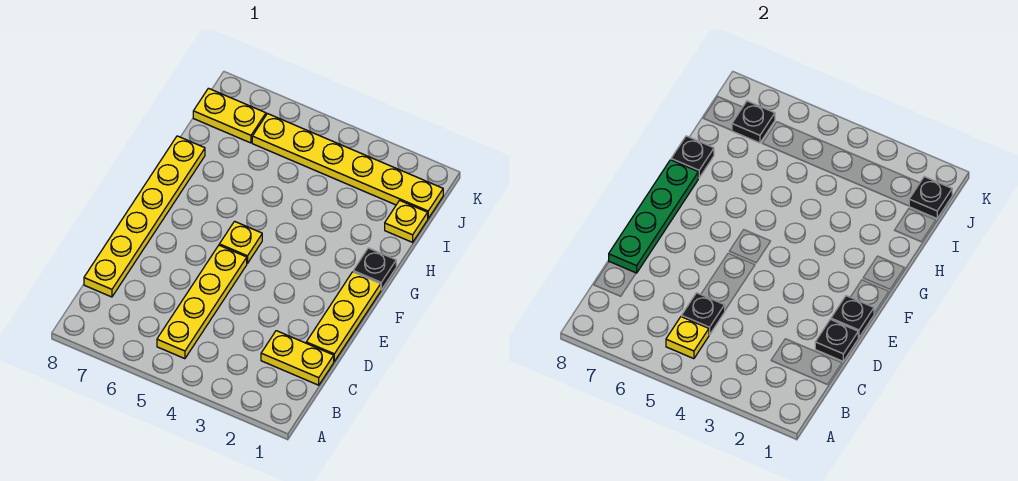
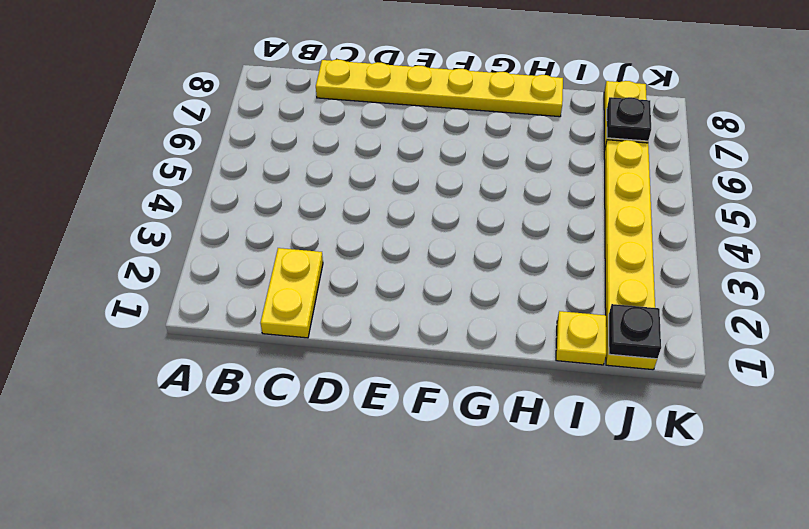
none -> yellow plate B5:E5 level 1
none -> yellow plate D1:F1 level 1
none -> yellow plate F5 level 1

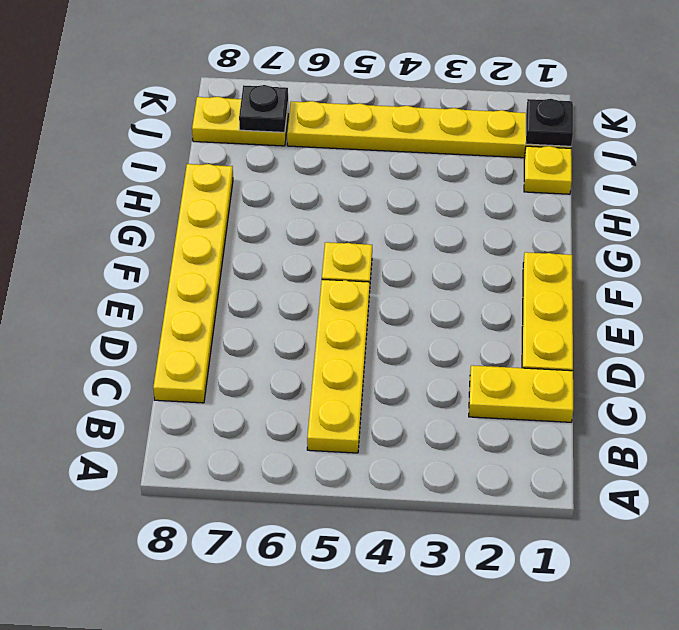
none -> black plate G1 level 1
none -> yellow plate B5 level 2
none -> black plate C5 level 2

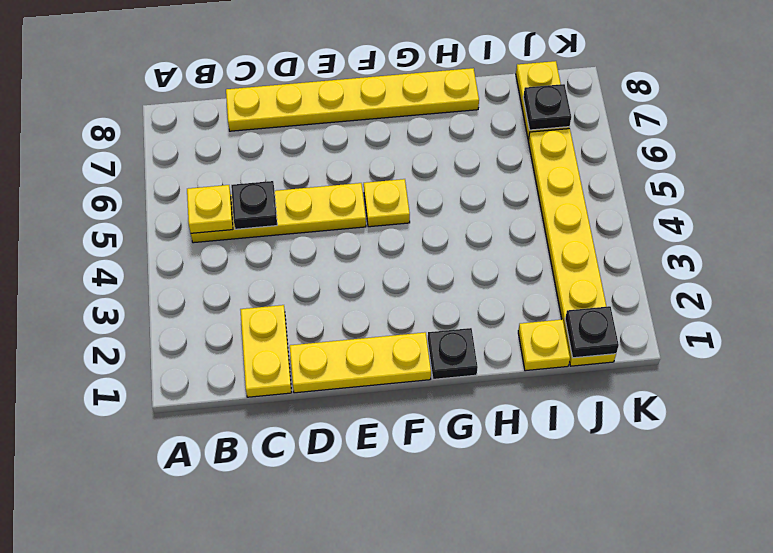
none -> black plate D1 level 2
none -> green plate D8:G8 level 2
none -> black plate E1 level 2

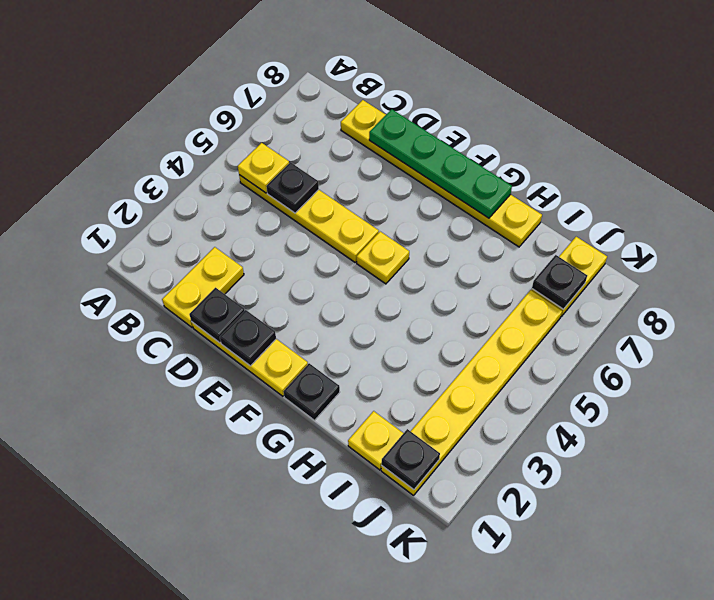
none -> black plate H8 level 2

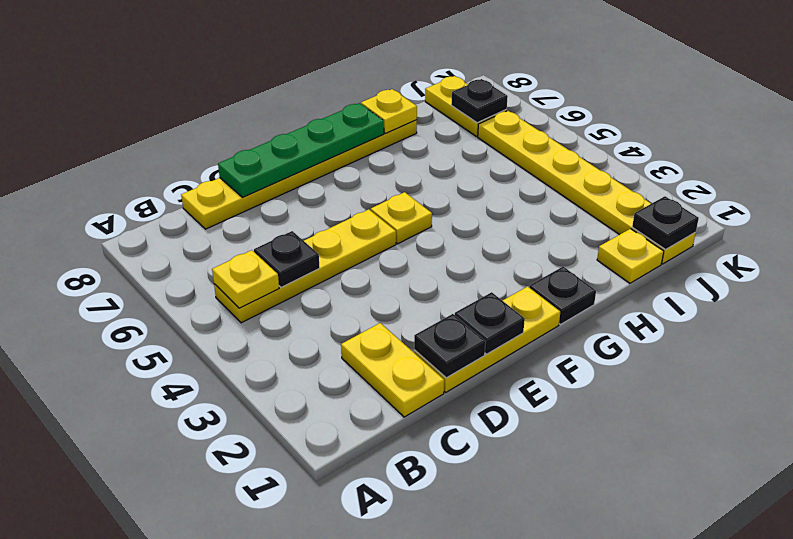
yellow plate H8 level 2 -> black plate H8 level 2

